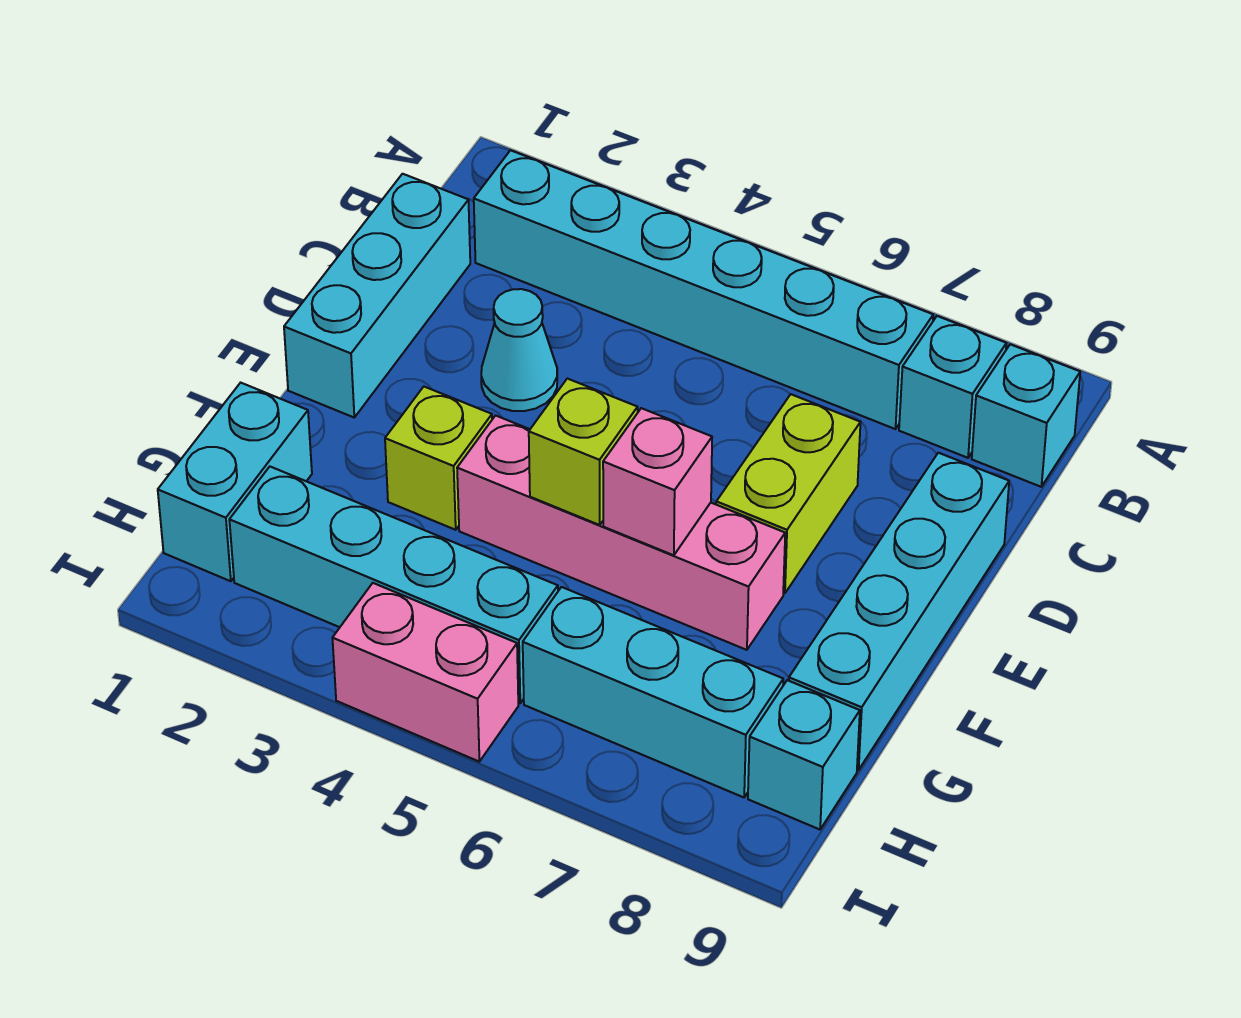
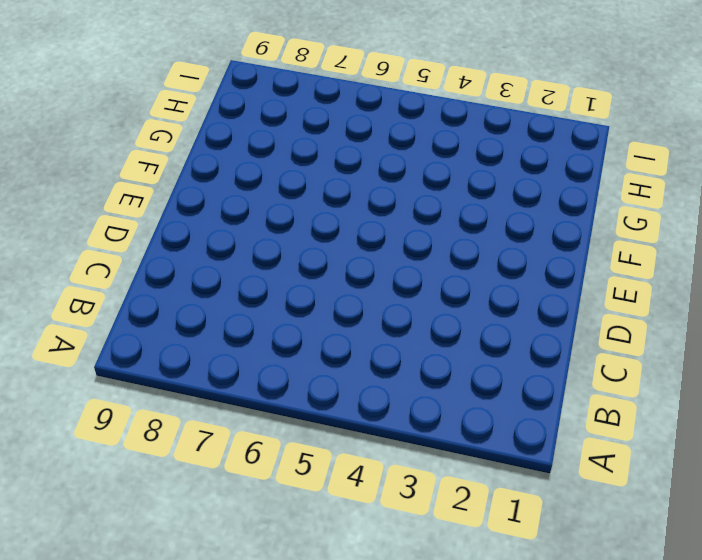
none -> cyan brick B2:B7 level 1
none -> cyan brick B8 level 1
none -> cyan brick B9 level 1

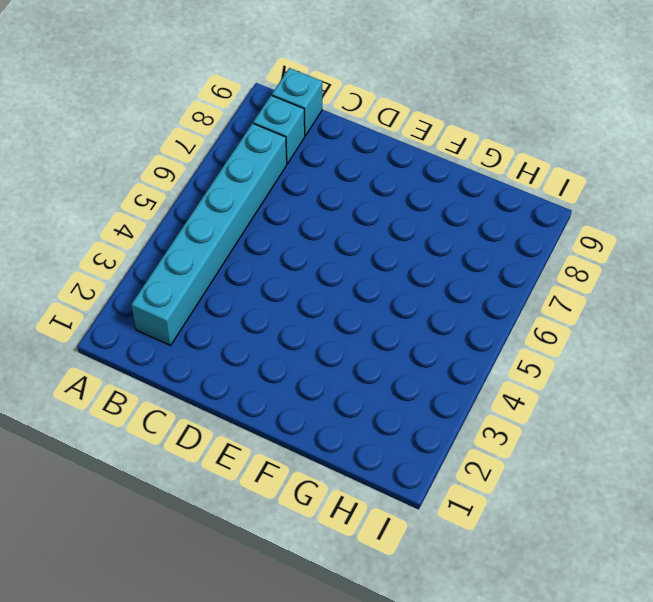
none -> cyan brick C1:E1 level 1
none -> cyan cone D3 level 1
none -> lime brick D7:E7 level 1

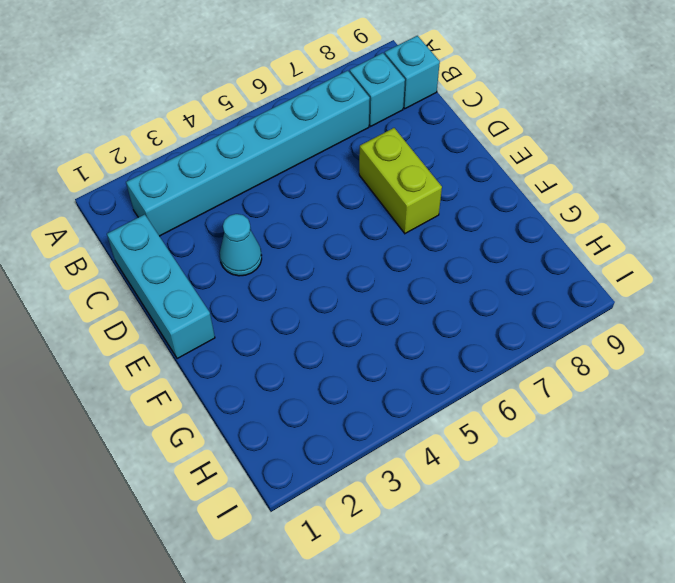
none -> cyan brick D9:G9 level 1
none -> lime brick F3 level 1
none -> pink brick F4:F7 level 1

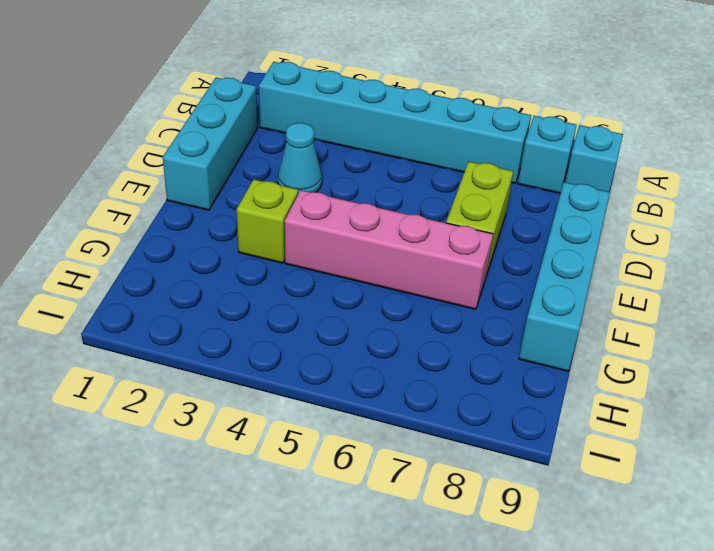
none -> cyan brick G1:H1 level 1
none -> cyan brick H2:H5 level 1
none -> cyan brick H6:H8 level 1

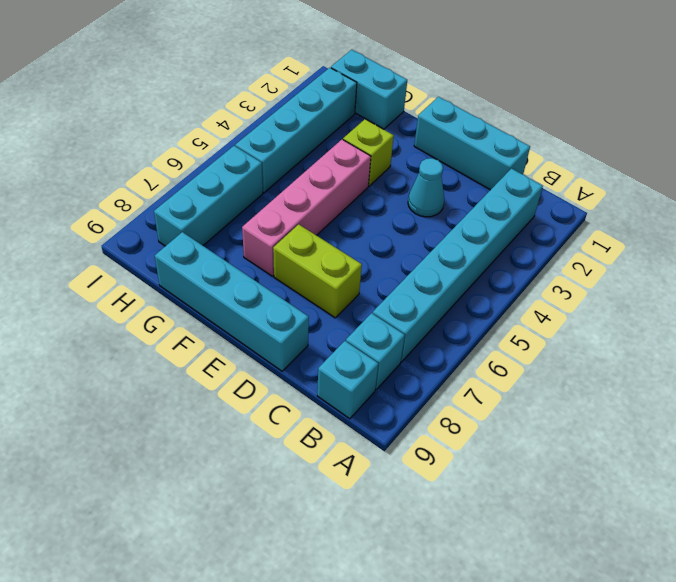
none -> cyan brick H9 level 1
none -> pink brick I4:I5 level 1
none -> lime brick F5 level 2

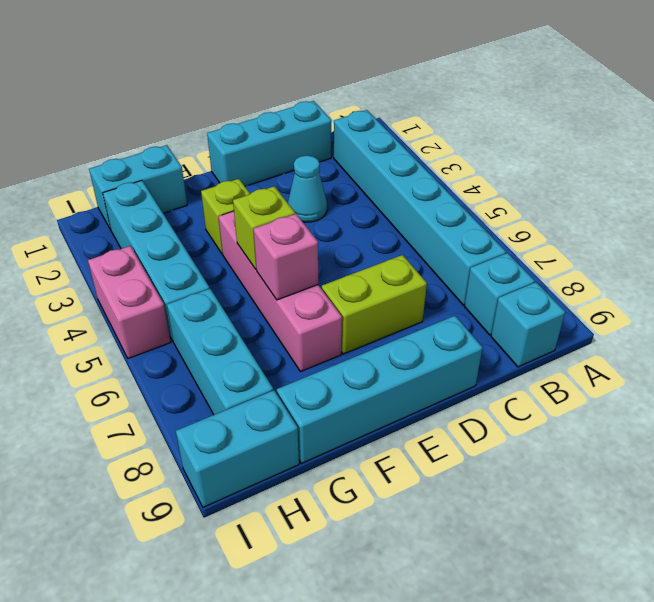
cyan brick H9:I9 level 1 -> cyan brick H9 level 1

